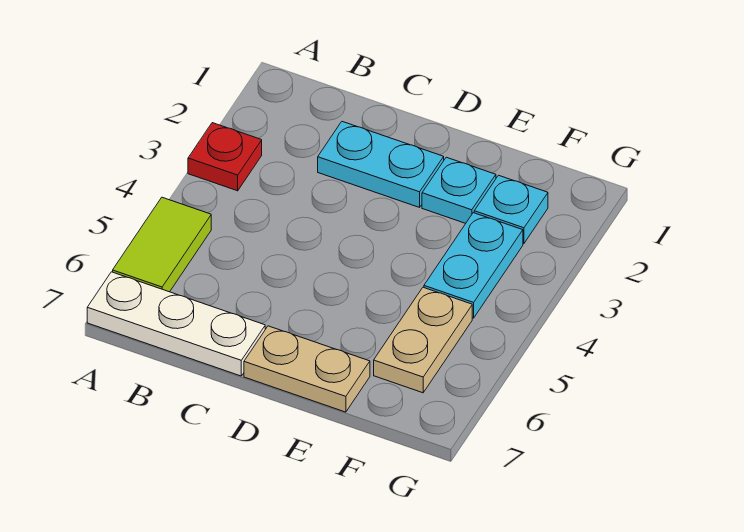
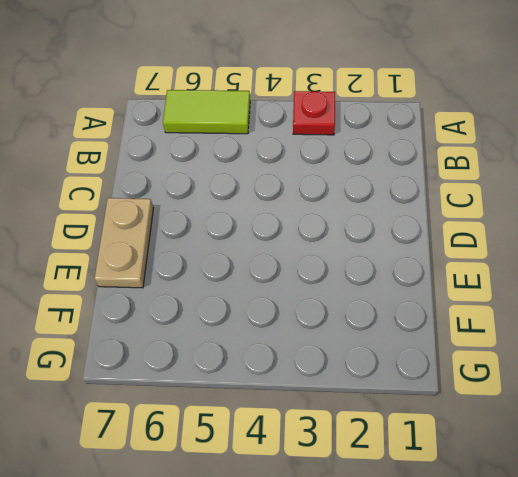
none -> white plate A7:C7 level 1
none -> cyan plate C2:D2 level 1

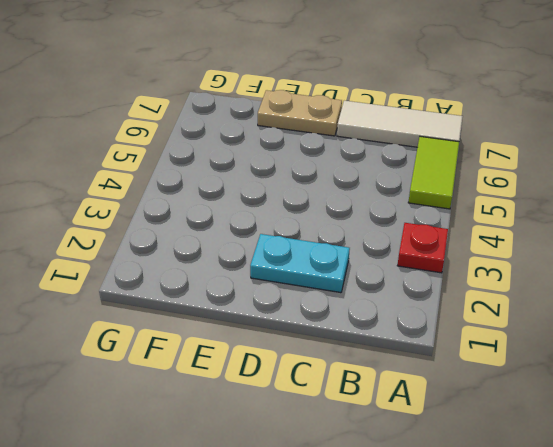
white tile A7:C7 level 1 -> white plate A7:C7 level 1
none -> cyan plate E2 level 1
none -> cyan plate F2 level 1

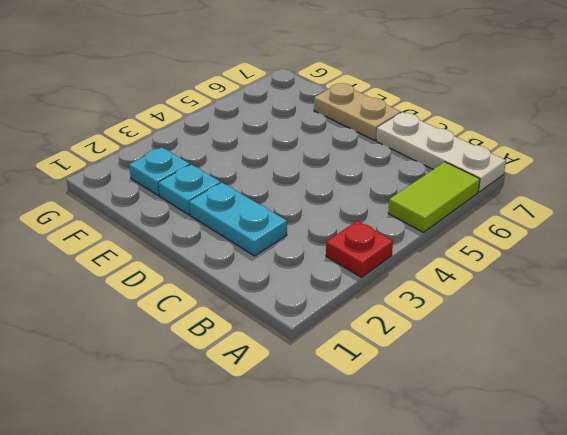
none -> cyan plate F3:F4 level 1
none -> tan plate F5:F6 level 1

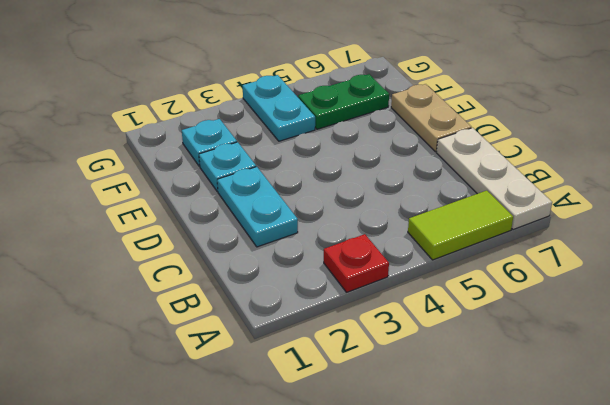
cyan plate F4:G4 level 1 -> cyan plate F3:F4 level 1
green plate F5:F6 level 1 -> tan plate F5:F6 level 1

